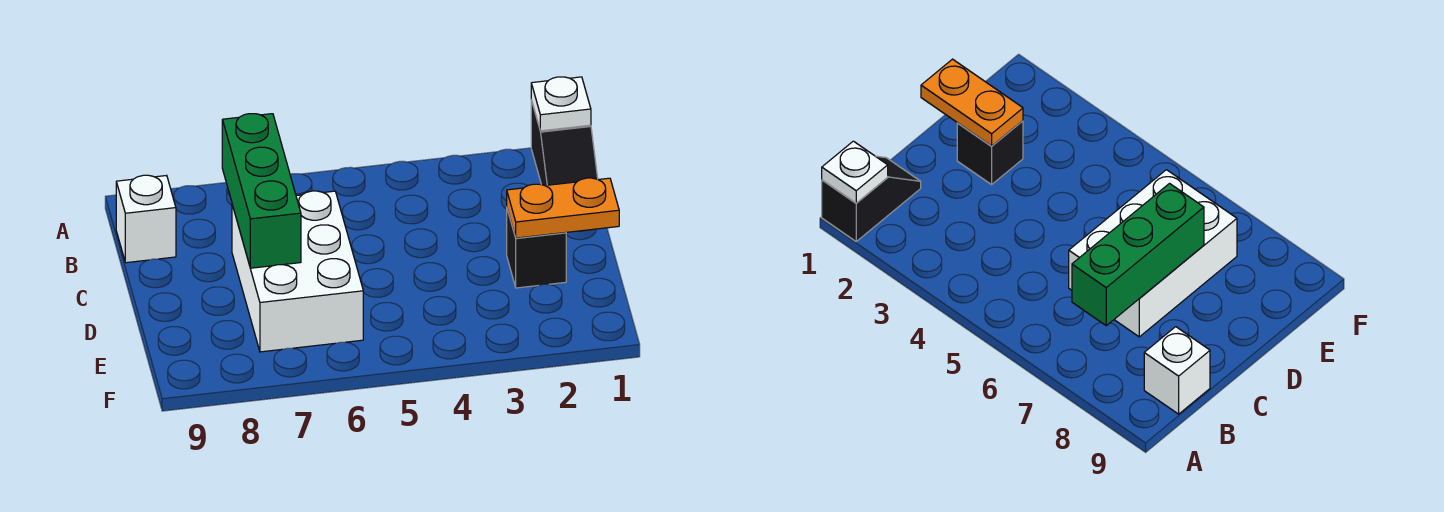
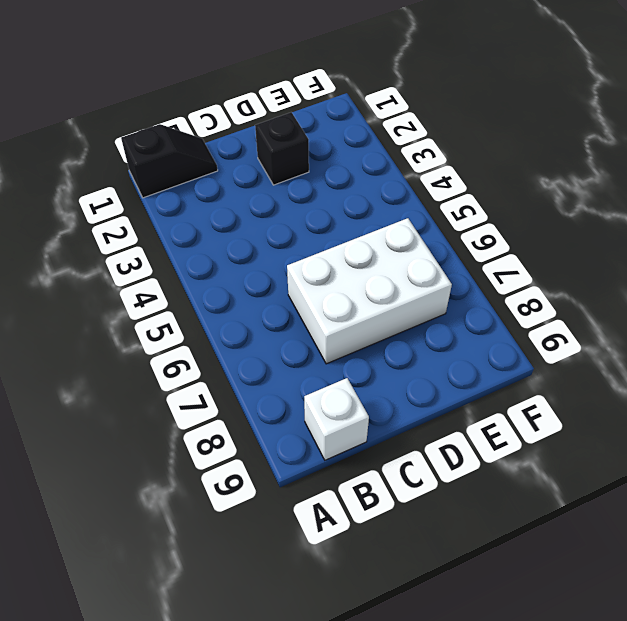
none -> white plate A1 level 2
none -> green brick B7:D7 level 2

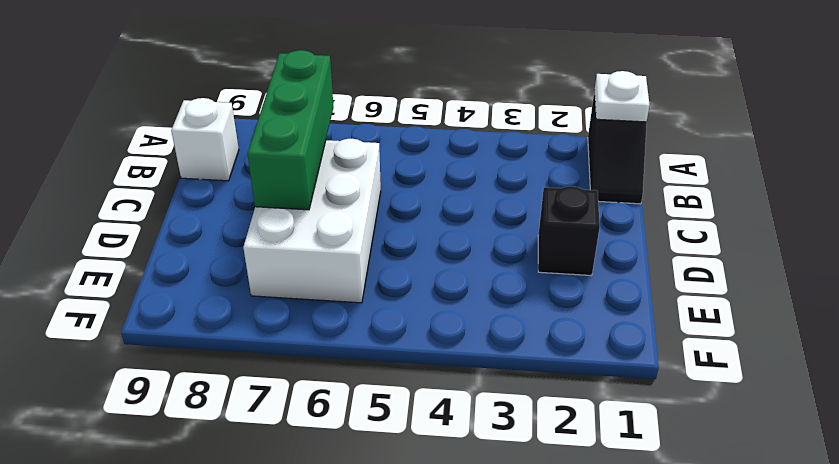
none -> orange plate D1:D2 level 2

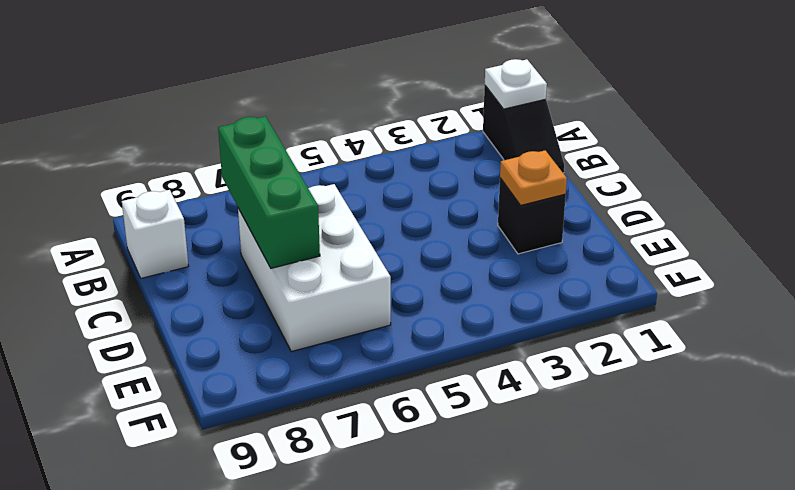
orange plate D2 level 2 -> orange plate D1:D2 level 2

